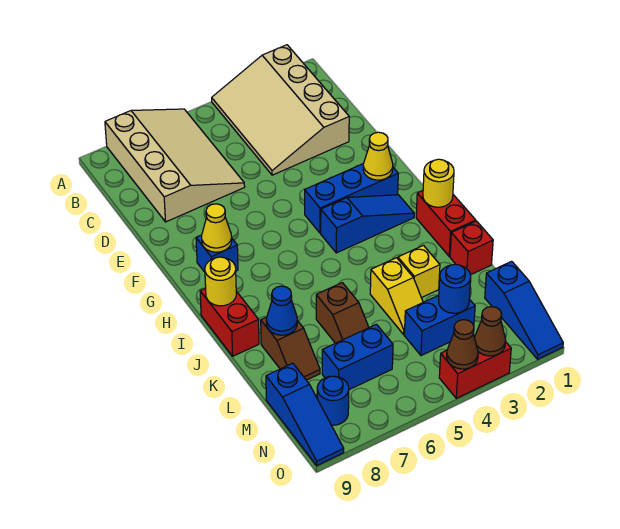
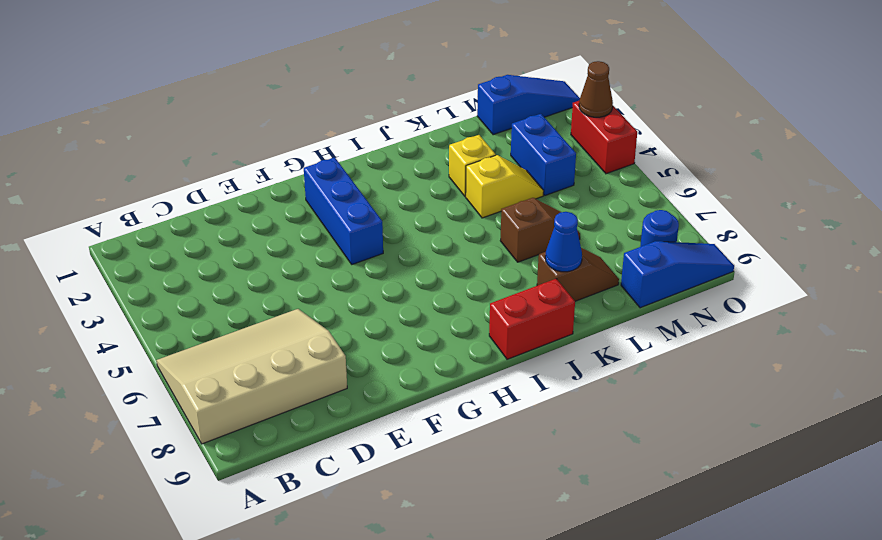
none -> tan slope A2:D4 level 1 top 2
none -> blue brick G8 level 1
none -> blue slope H2:H4 level 1 top 4

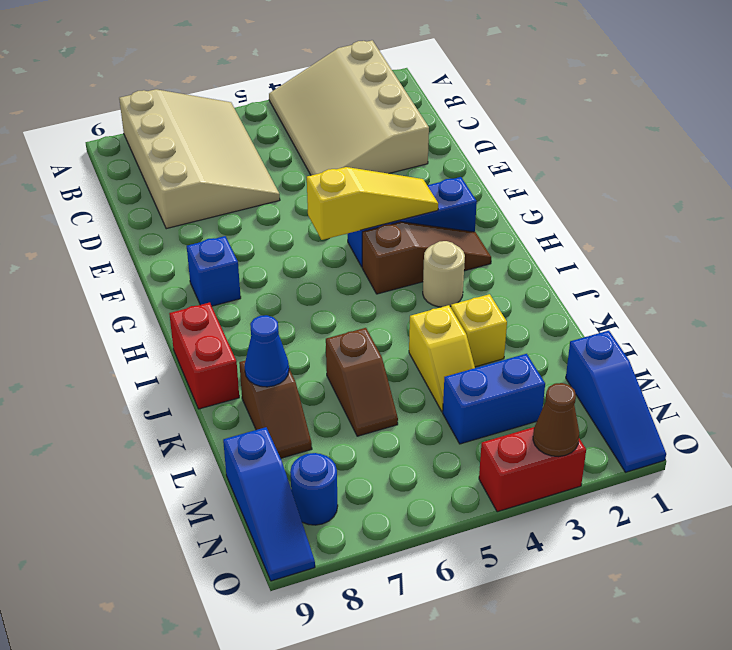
yellow slope G3:G5 level 2 top 5 -> none
brown slope H2:H4 level 1 top 4 -> blue slope H2:H4 level 1 top 4
tan round brick I3 level 1 -> none
none -> red brick I1:J1 level 1
none -> red brick K1 level 1
none -> blue brick M6:M7 level 1

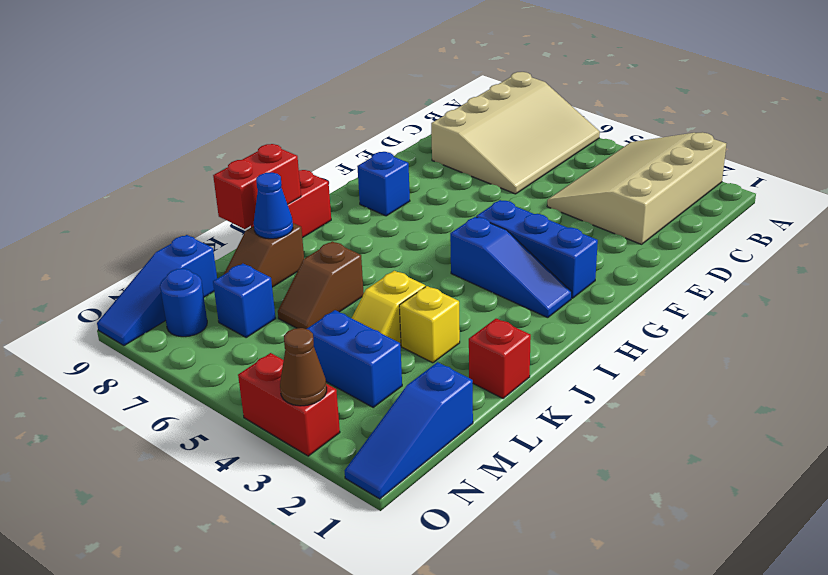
red brick J9:K9 level 2 -> red brick I1:J1 level 1
blue brick M7 level 1 -> blue brick M6:M7 level 1
none -> yellow cone G2 level 2
none -> yellow cone G8 level 2
none -> yellow round brick I1 level 2

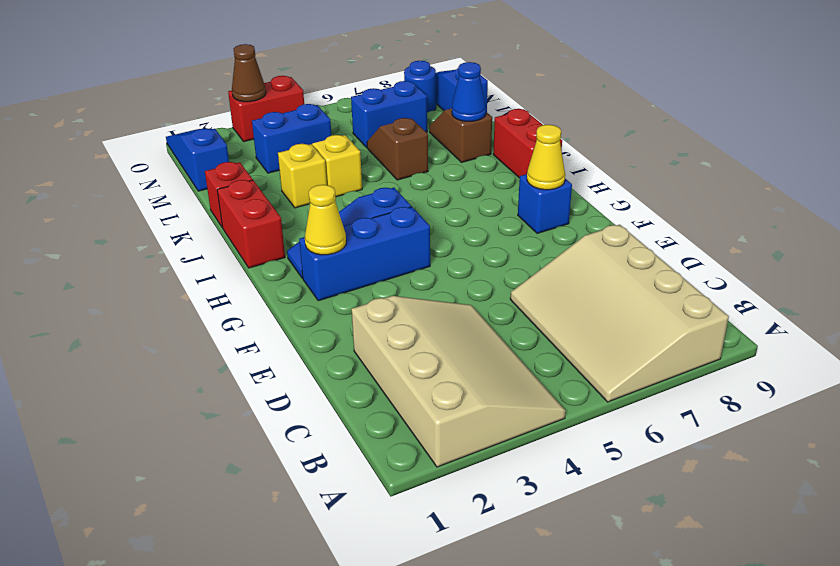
none -> yellow round brick I1 level 2
none -> yellow round brick I9 level 2
none -> blue round brick M3 level 2

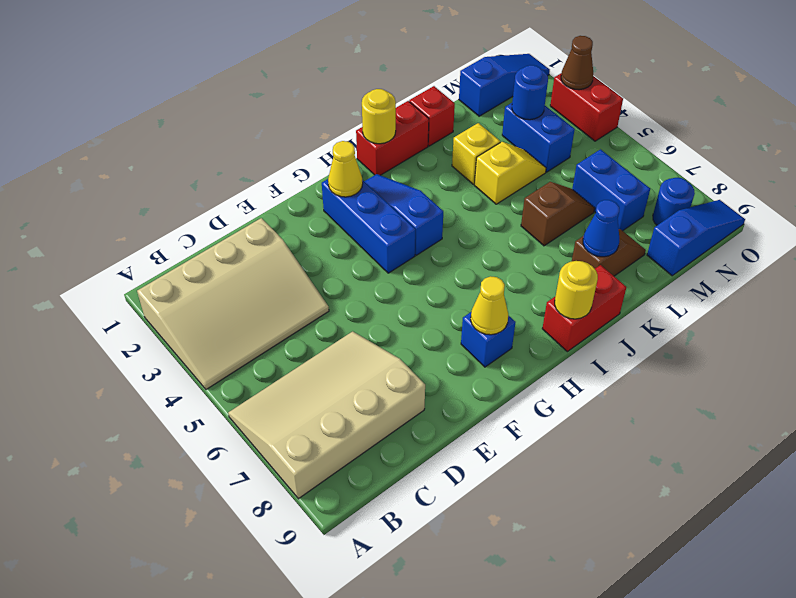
none -> brown cone O4 level 2

